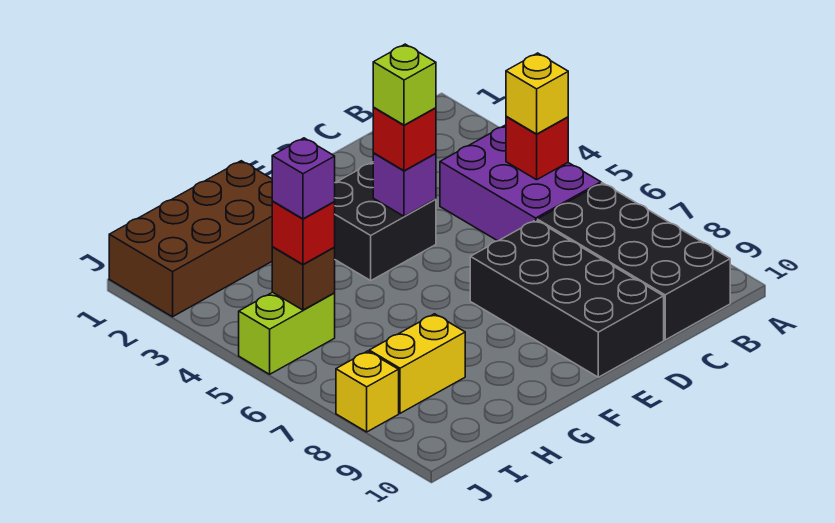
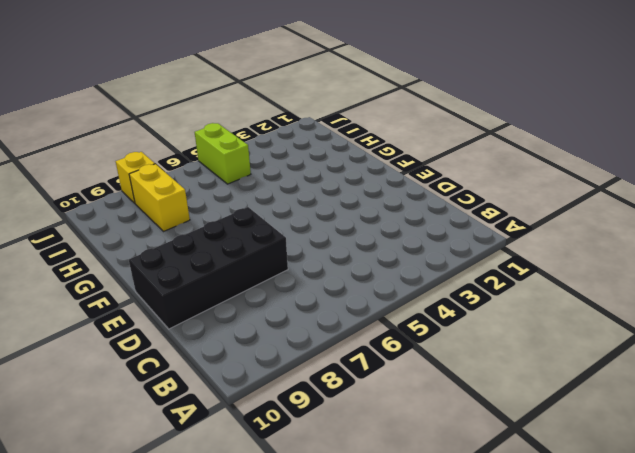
none -> purple brick B4:C6 level 1
none -> black brick B7:C10 level 1
none -> black brick E3:F4 level 1

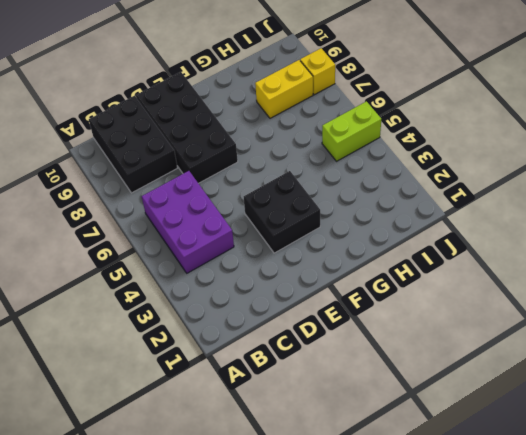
black brick B8:C10 level 1 -> black brick B7:C10 level 1
none -> brown brick G1:J2 level 1
none -> red brick B5 level 2
none -> purple brick E4 level 2

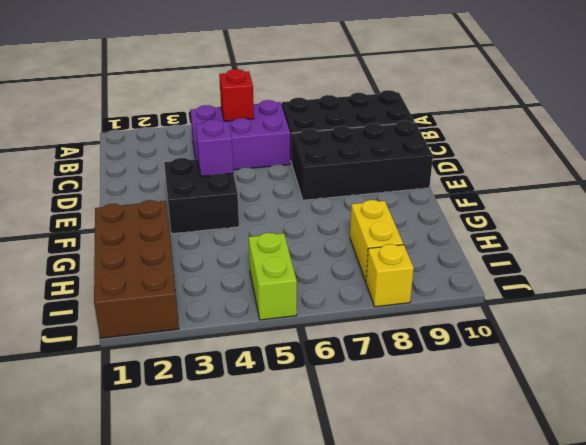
none -> brown brick I5 level 2
none -> yellow brick B5 level 3
none -> red brick E4 level 3

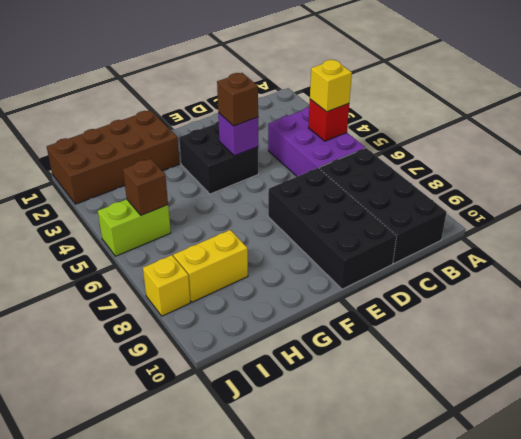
brown brick E4 level 3 -> red brick E4 level 3
none -> red brick I5 level 3
none -> lime brick E4 level 4
none -> purple brick I5 level 4

